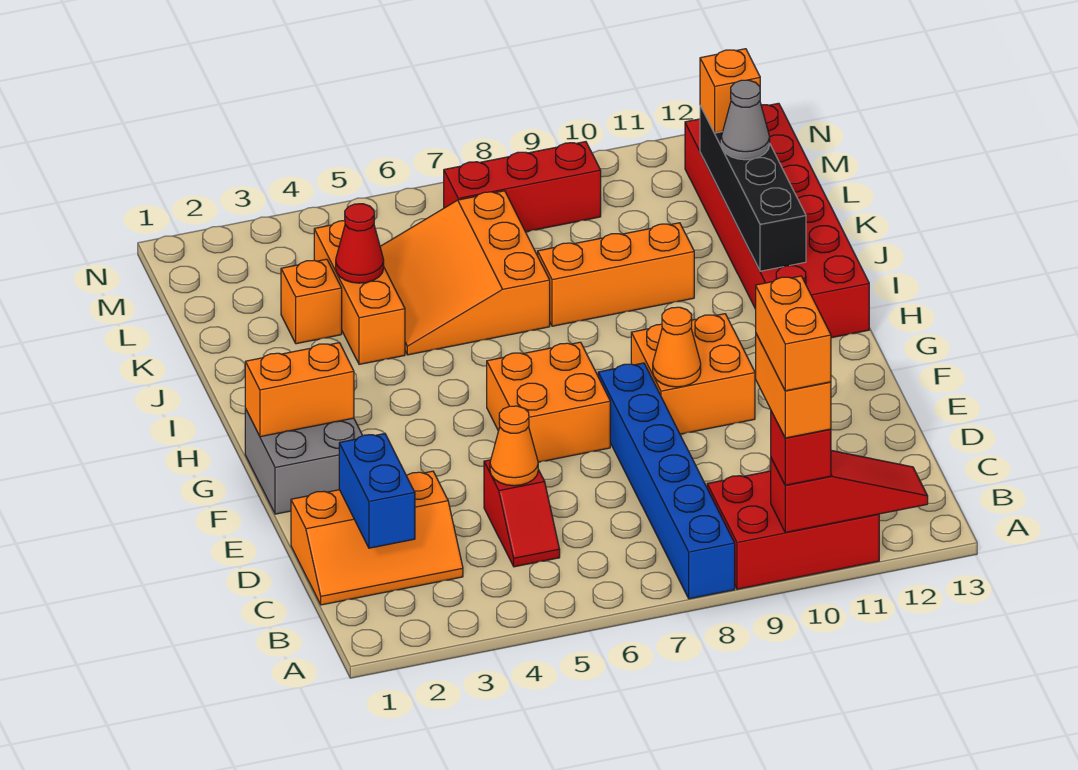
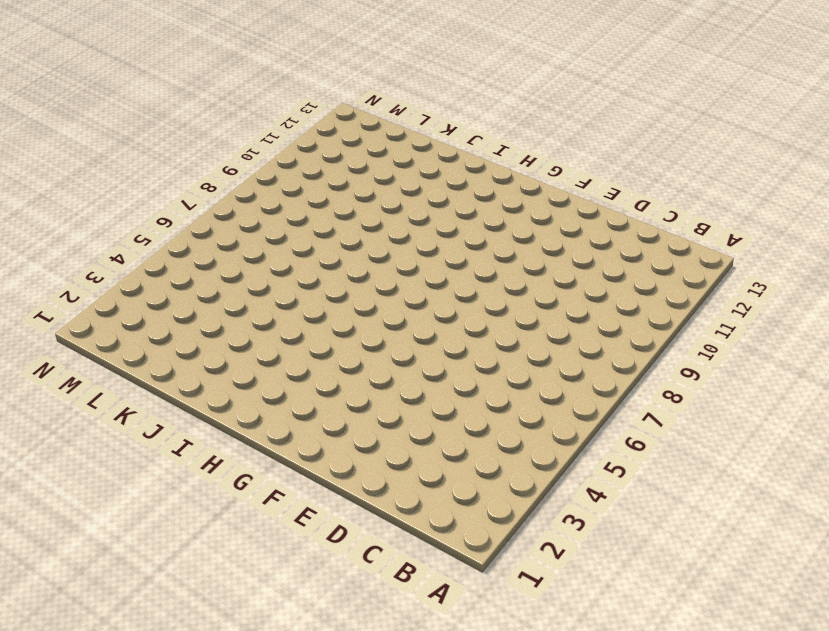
none -> blue brick A8:F8 level 1
none -> red brick A9:B11 level 1
none -> orange slope C1:D3 level 1 top D

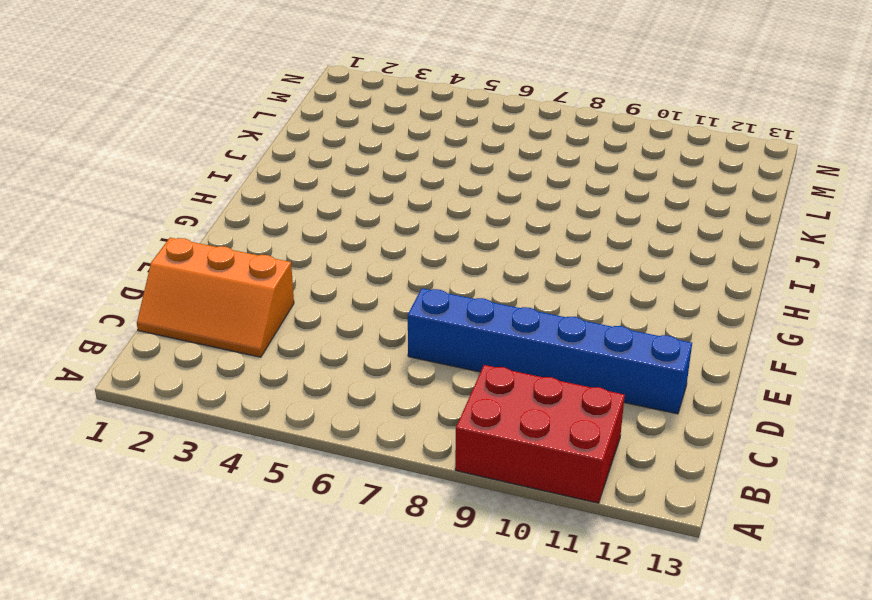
blue brick D7:D12 level 1 -> blue brick A8:F8 level 1
none -> red slope C5:D5 level 1 top D
none -> grey brick F1:G2 level 1
none -> orange brick F6:G7 level 1

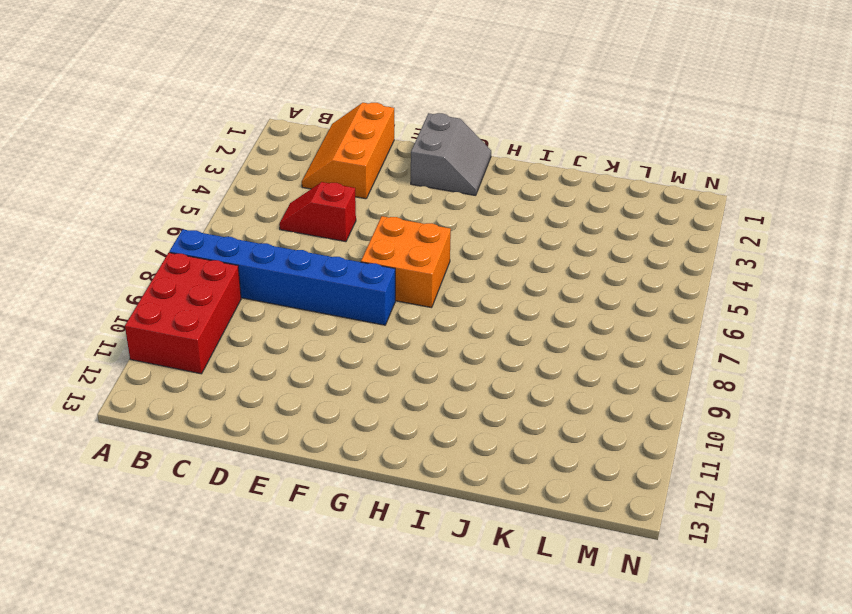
grey slope F1:G2 level 1 top F -> grey brick F1:G2 level 1
none -> orange brick F9:G10 level 1
none -> red brick H12:M13 level 1
none -> orange brick J4:L4 level 1

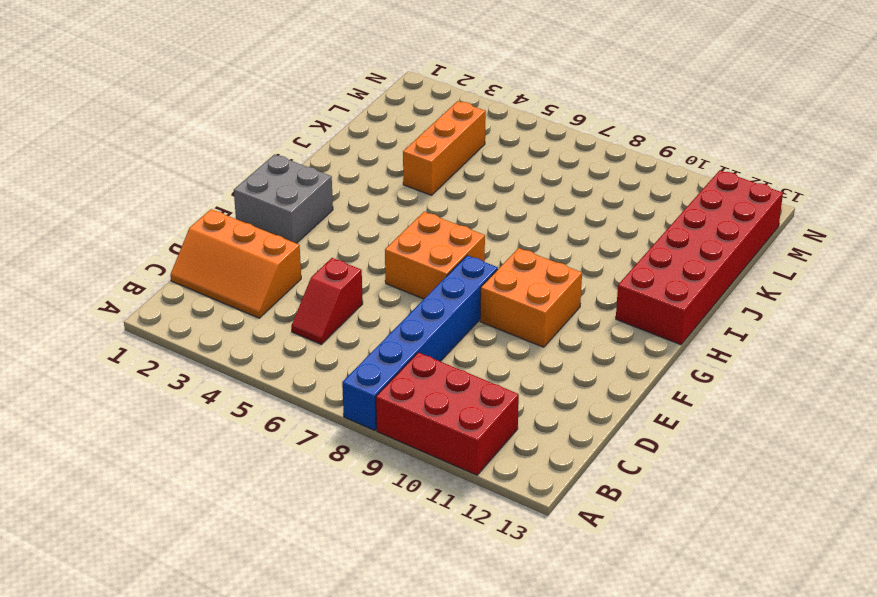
none -> orange slope J5:L7 level 1 top 7
none -> orange brick J8:J10 level 1
none -> orange brick K3 level 1

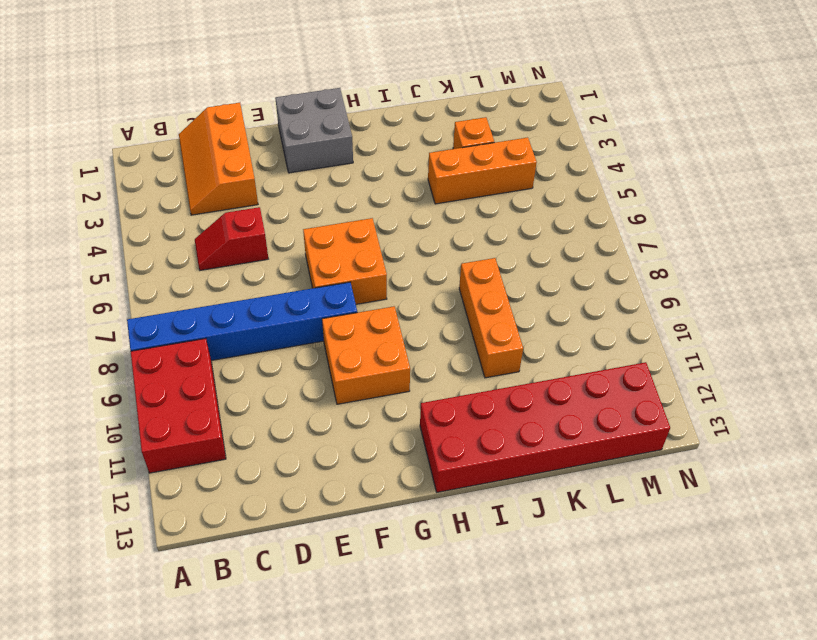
none -> orange slope J5:L7 level 1 top 7
none -> red brick M7:M9 level 1
none -> red slope A10:A12 level 2 top 10

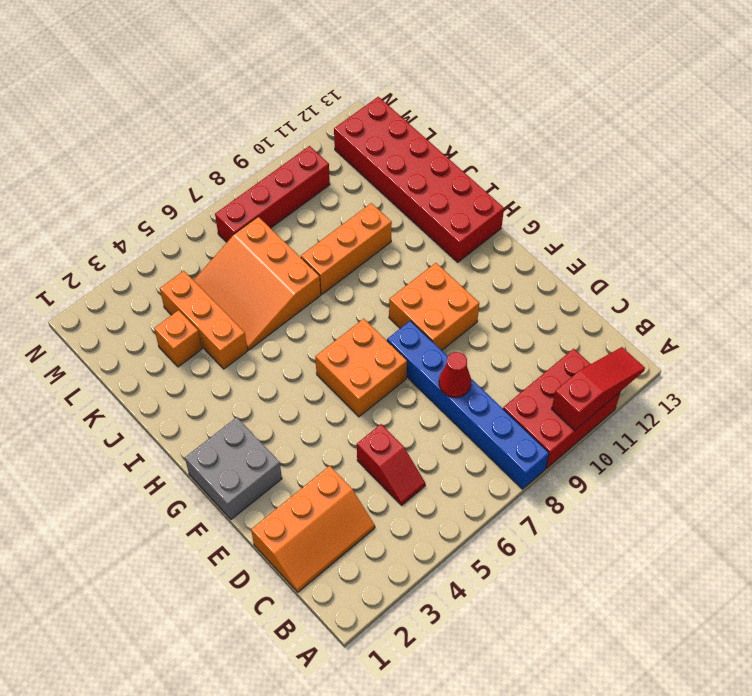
red cone D8 level 2 -> red cone K4 level 2
red brick M7:M10 level 1 -> red brick M7:M9 level 1
none -> blue brick C2:D2 level 2
none -> orange cone D5 level 2
none -> orange cone F9 level 2

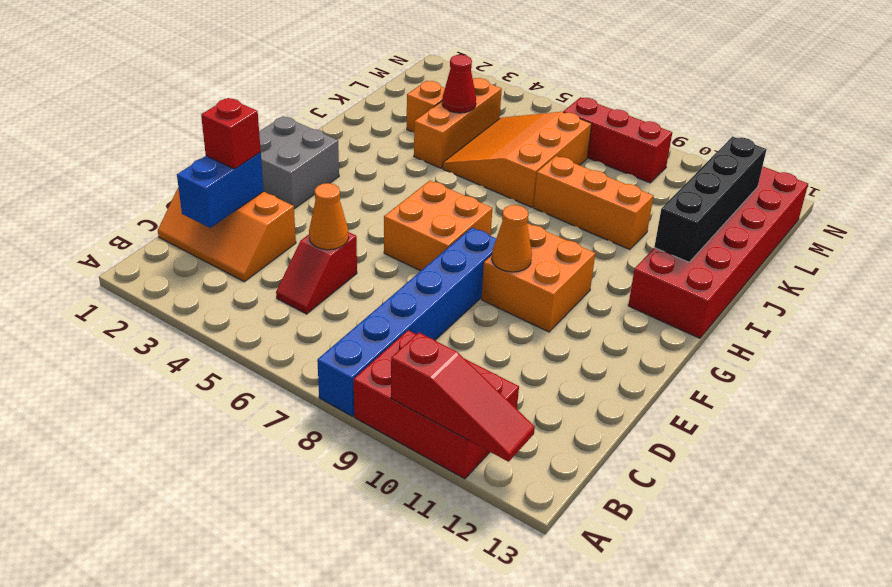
red brick D2 level 3 -> red brick A10 level 3
none -> orange brick G1:G2 level 2
none -> grey cone K12 level 3
none -> orange brick L12 level 3

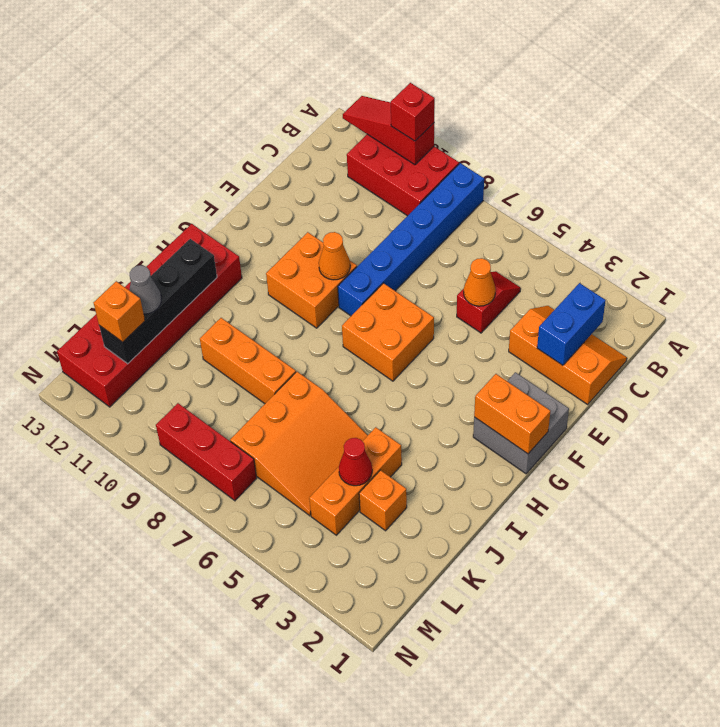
none -> orange brick A10:B10 level 4
none -> orange brick A10:B10 level 5

